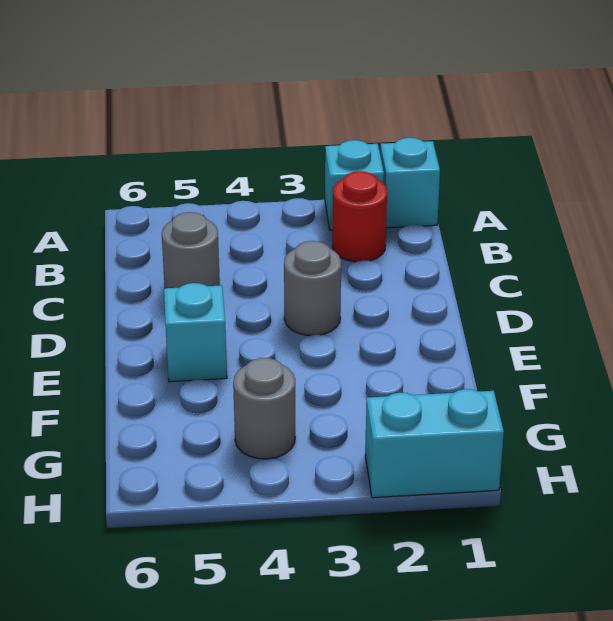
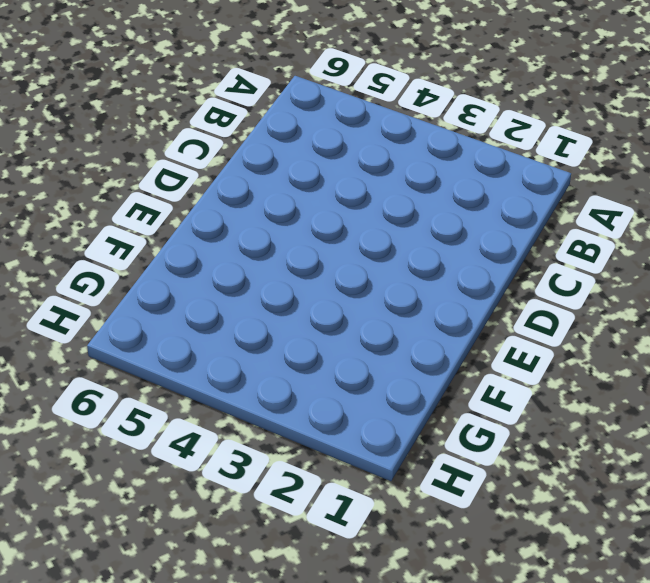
none -> cyan brick A1 level 1
none -> cyan brick A2 level 1

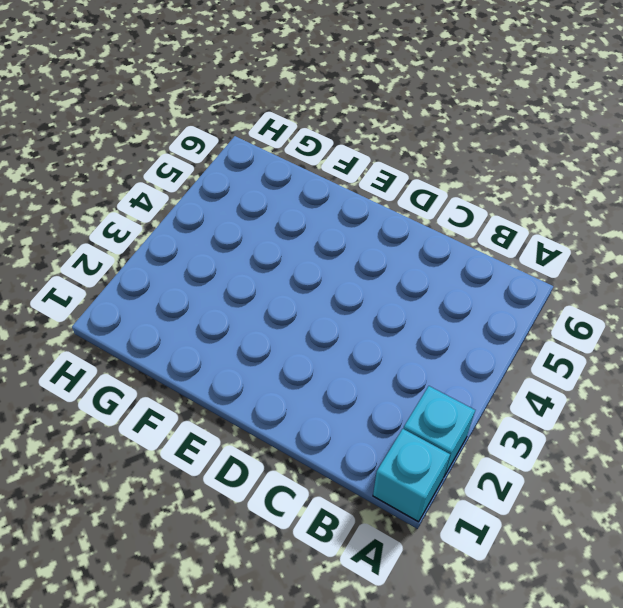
none -> red round brick B2 level 1
none -> grey round brick C5 level 1

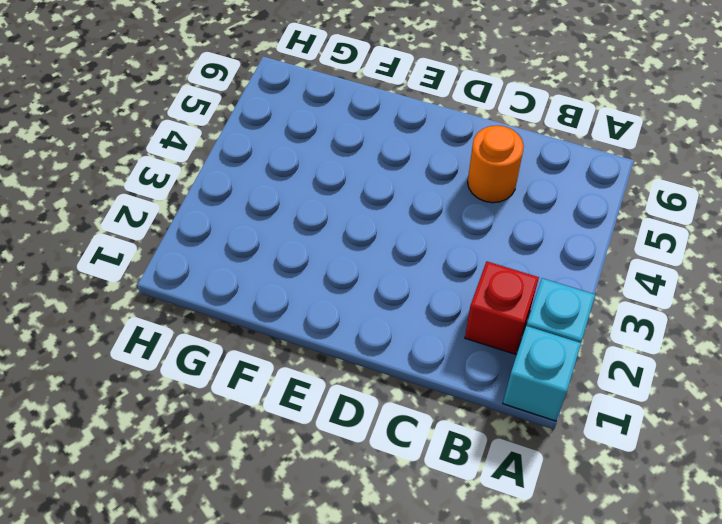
red brick B2 level 1 -> red round brick B2 level 1
orange round brick C5 level 1 -> grey round brick C5 level 1
none -> grey round brick D3 level 1
none -> cyan brick E5 level 1

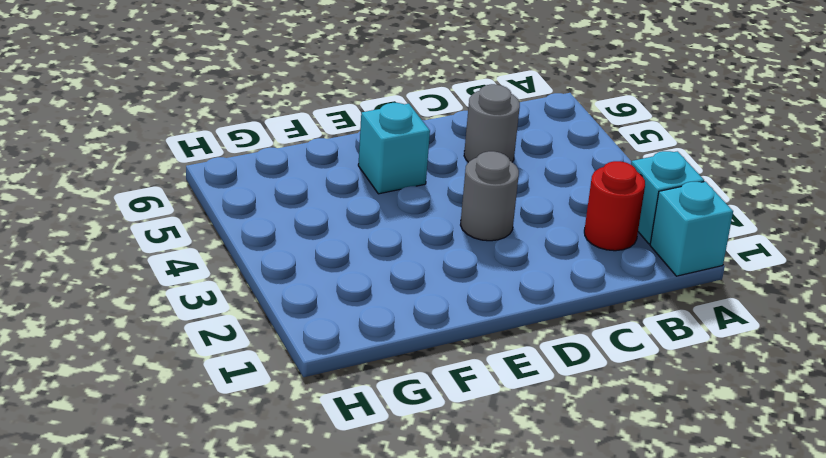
none -> grey round brick G4 level 1
none -> cyan brick H1:H2 level 1

